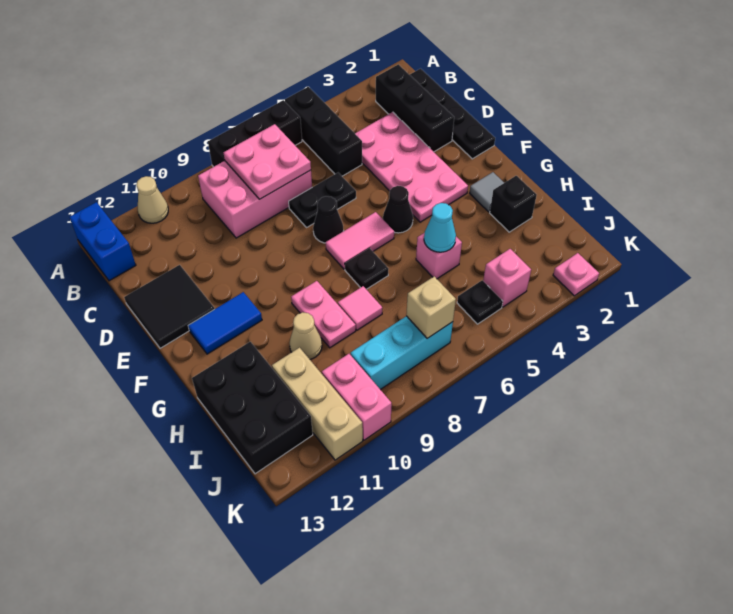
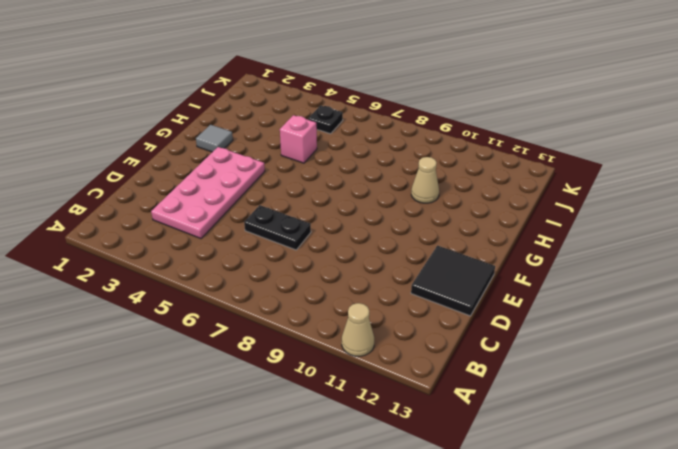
none -> black brick A5:C5 level 1
none -> black brick A6:A8 level 1
none -> blue brick A13:B13 level 1
none -> black plate B1:E1 level 1

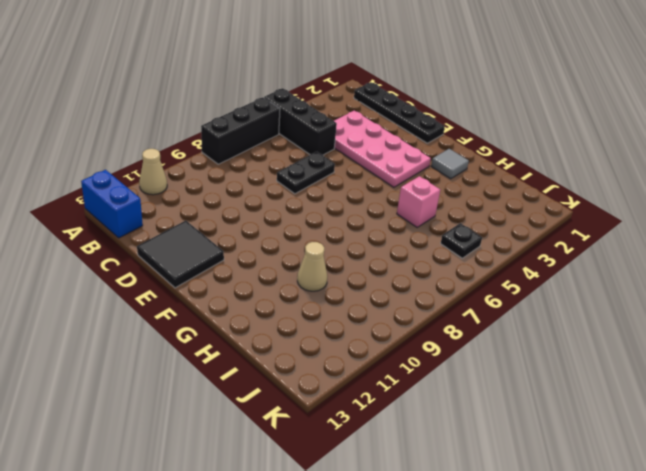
none -> black brick B2:D2 level 1
none -> pink brick B7:C9 level 1
none -> black cone E7 level 1
none -> black cone F5 level 1

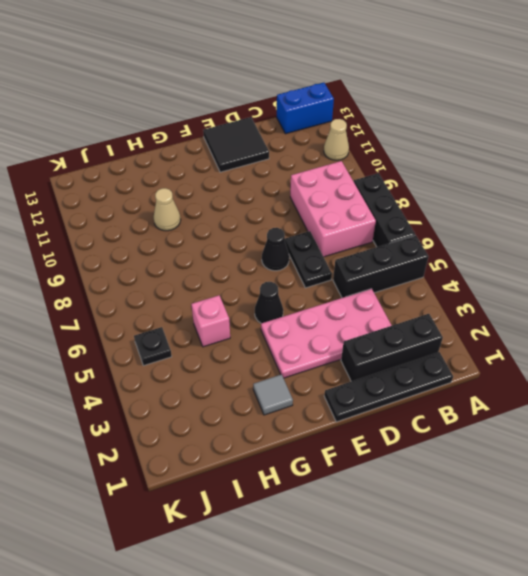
none -> pink tile F6:F7 level 1
none -> blue tile F11:F12 level 1
none -> black plate G7 level 1
none -> pink plate G9:H9 level 1

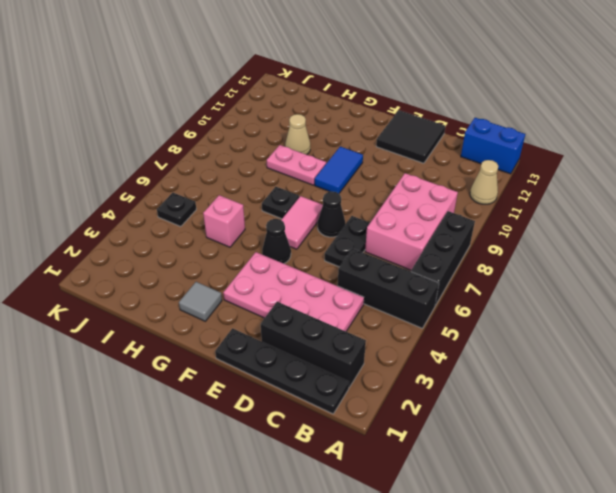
blue tile F9:F10 level 1 -> blue tile F11:F12 level 1
none -> black brick H2 level 1
none -> pink tile H8 level 1
none -> black brick H12:J13 level 1
none -> tan brick I11:K11 level 1

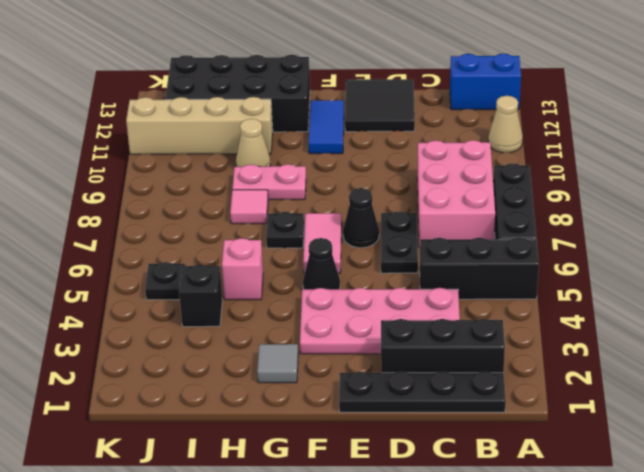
black brick G12:J13 level 1 -> black brick H12:J13 level 1
tan brick H11:K11 level 1 -> tan brick I11:K11 level 1
black brick I4 level 1 -> black brick H2 level 1
none -> pink brick J4 level 1
none -> cyan brick J7:J9 level 1
none -> pink brick J10:K10 level 1
none -> pink plate K2 level 1

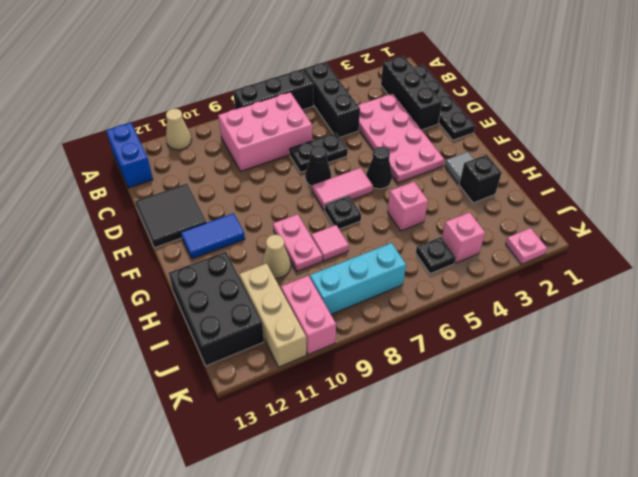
none -> pink plate B7:C8 level 2
none -> cyan cone H5 level 2
none -> tan brick J7 level 2

